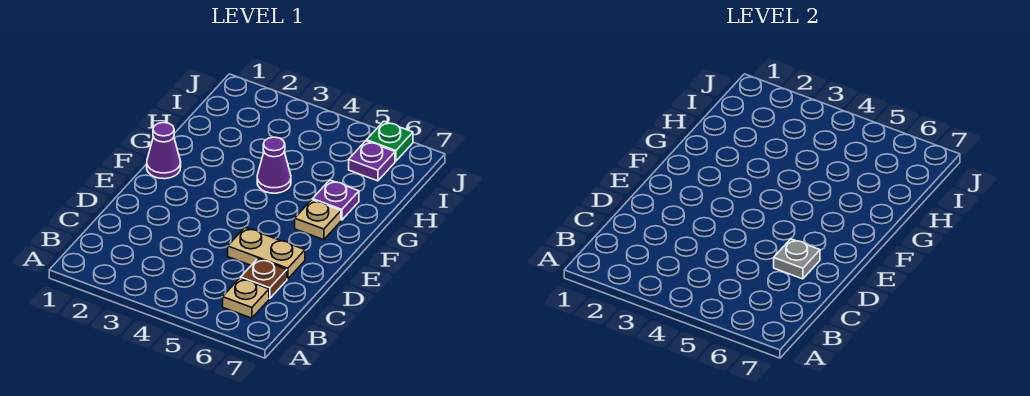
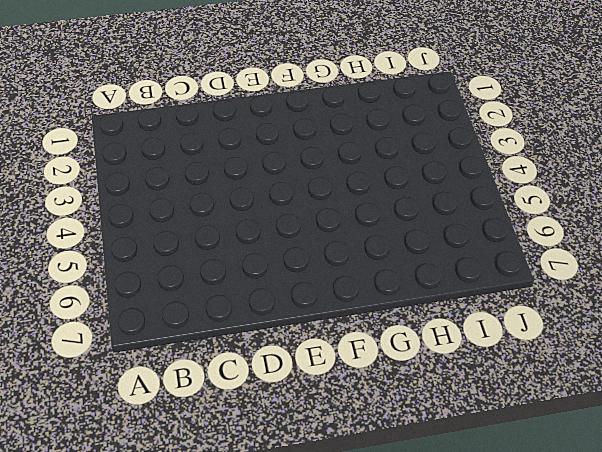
none -> tan plate B6 level 1
none -> brown plate C6 level 1

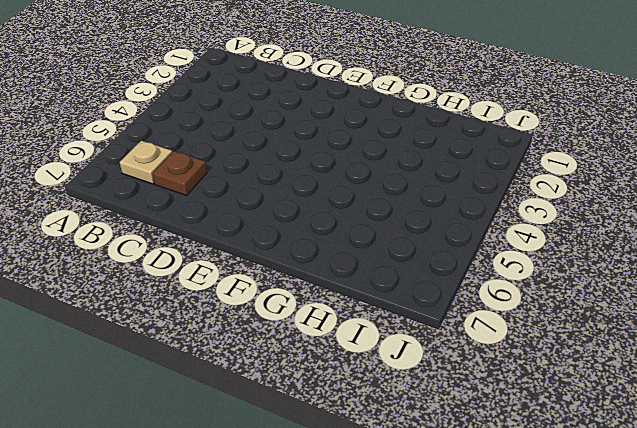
none -> tan plate D5:D6 level 1
none -> purple cone F1 level 1

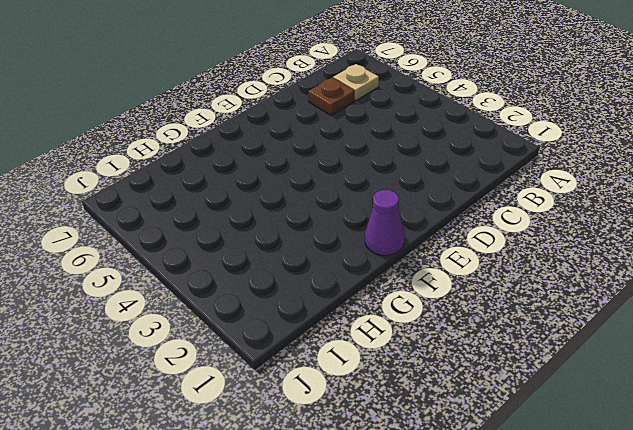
none -> tan plate D5:D6 level 1
none -> tan plate F6 level 1

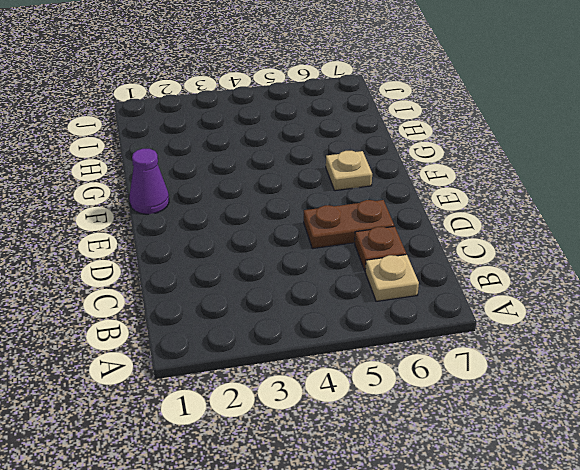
brown plate D5:D6 level 1 -> tan plate D5:D6 level 1
none -> purple cone G4 level 1
none -> purple plate G6 level 1

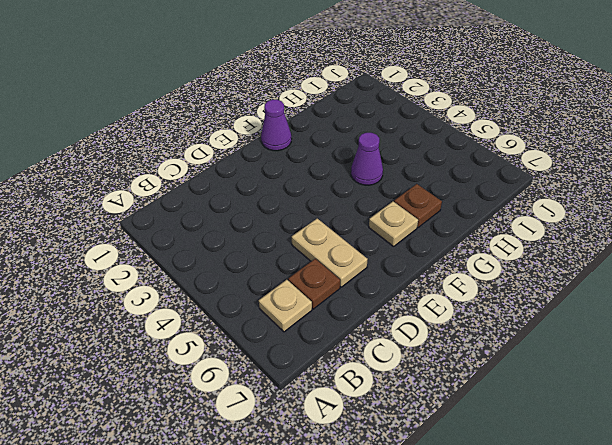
brown plate G6 level 1 -> purple plate G6 level 1
none -> purple plate I6 level 1
none -> green plate J6 level 1

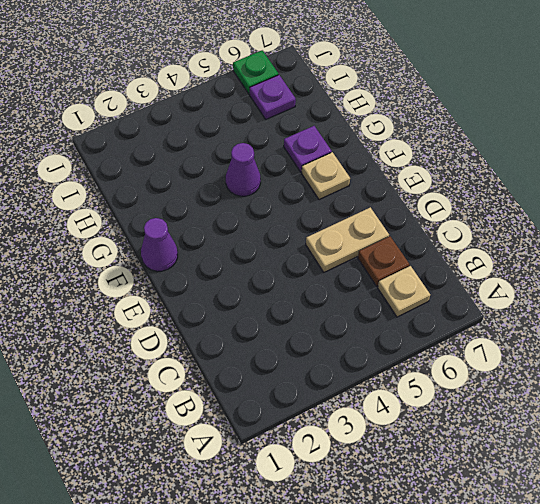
none -> grey plate D6 level 2

